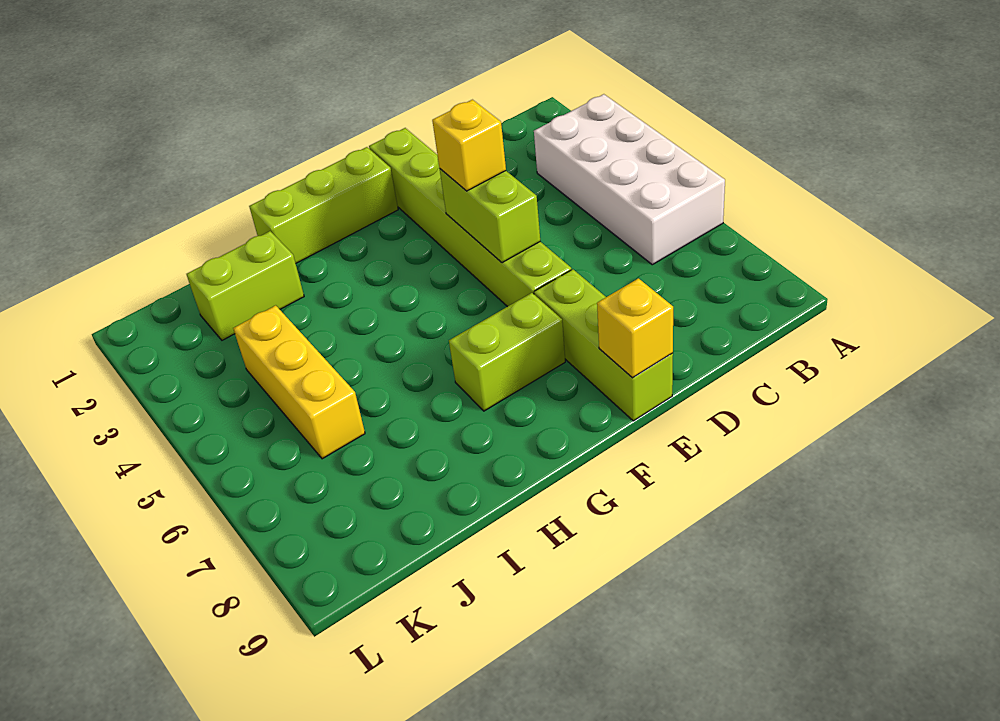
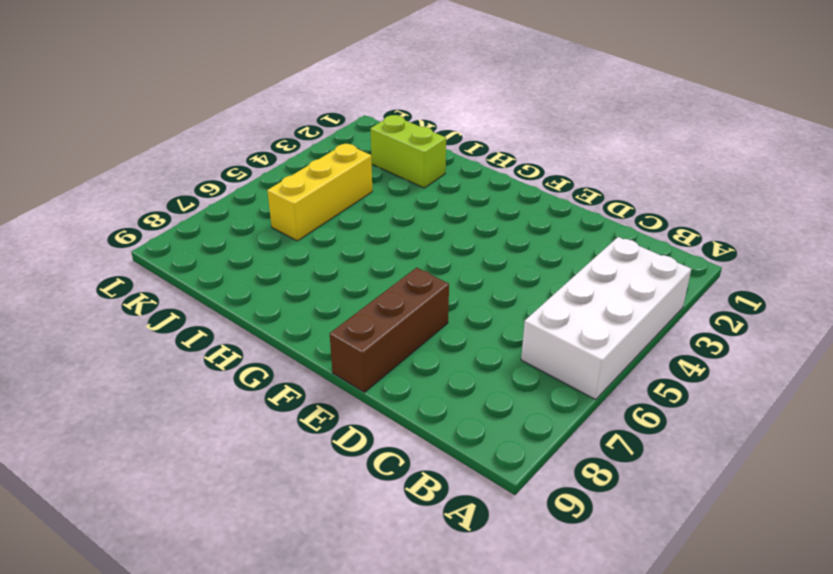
brown brick E7:E9 level 1 -> lime brick E7:E9 level 1
none -> lime brick E1:E6 level 1
none -> lime brick F1:H1 level 1

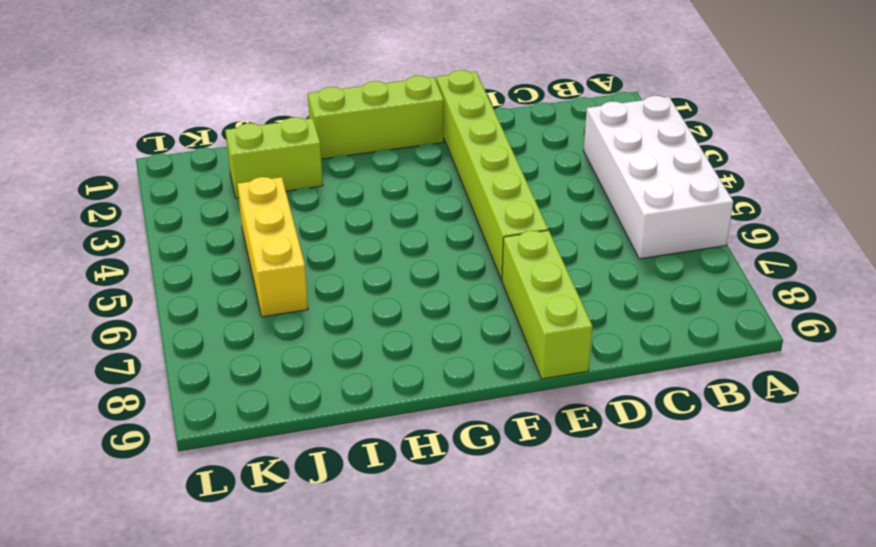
none -> lime brick F7:G7 level 1
none -> lime brick E4:E5 level 2

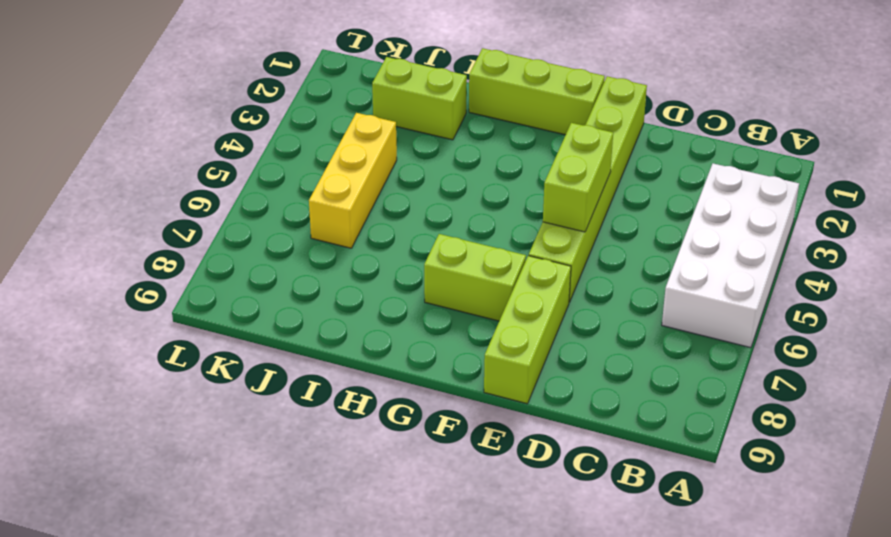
none -> yellow brick E9 level 2
none -> yellow brick E4 level 3

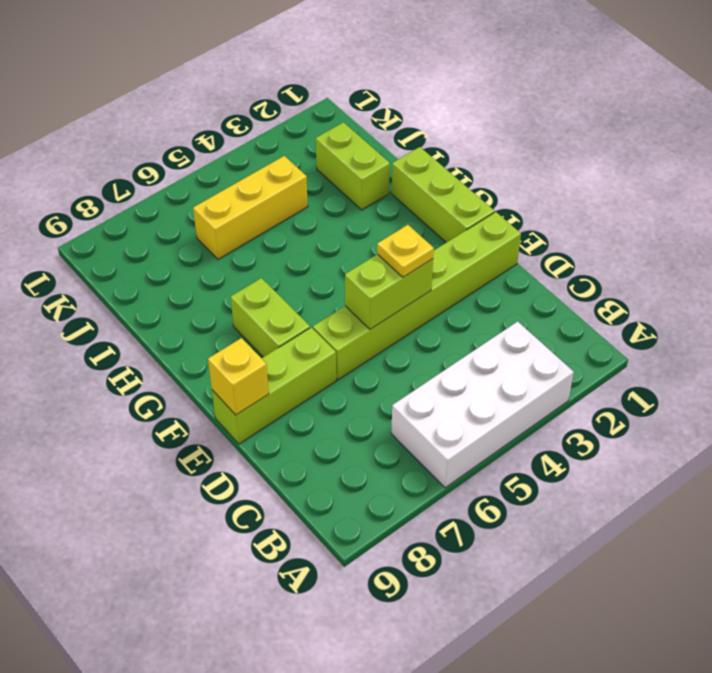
yellow plate E4 level 3 -> yellow brick E4 level 3

